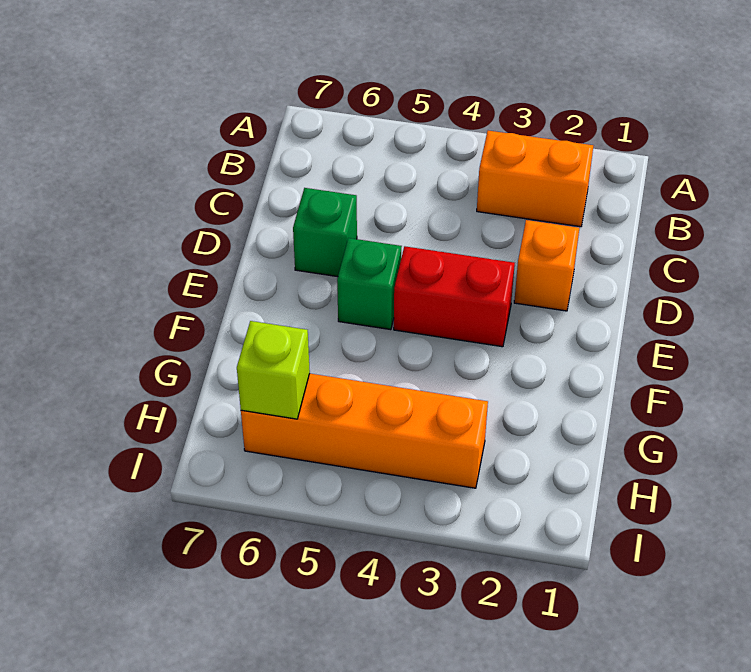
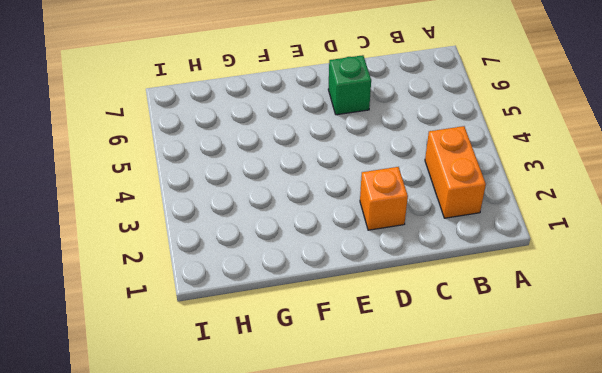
none -> red brick E3:E4 level 1
none -> green brick E5 level 1

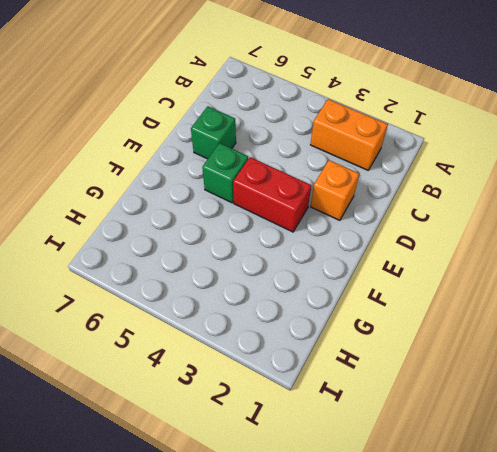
none -> orange brick H3:H6 level 1
none -> lime brick H6 level 2

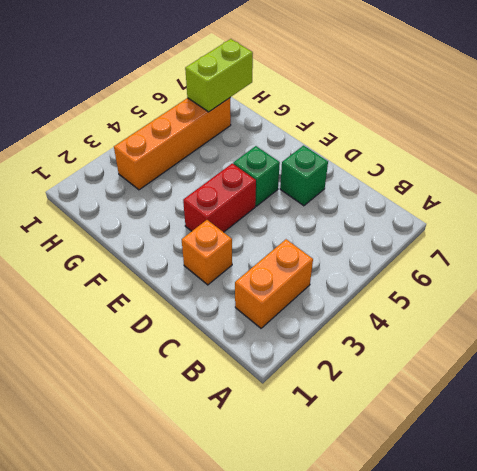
lime brick H6:H7 level 2 -> lime brick H6 level 2

